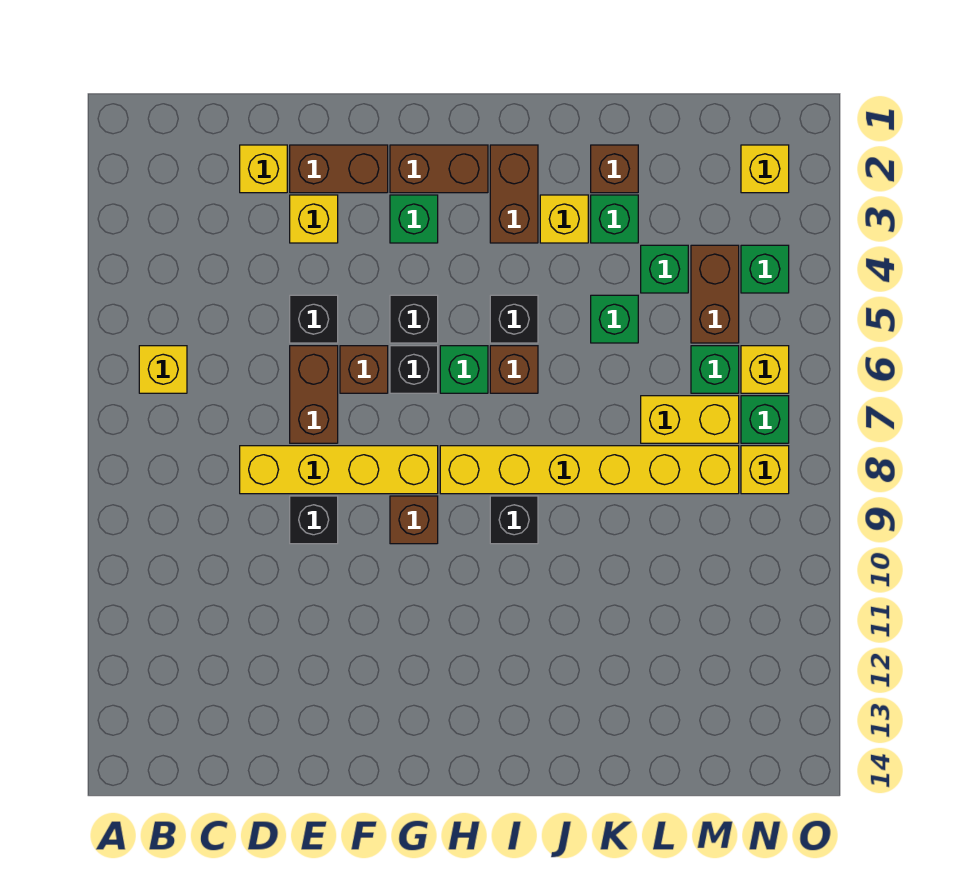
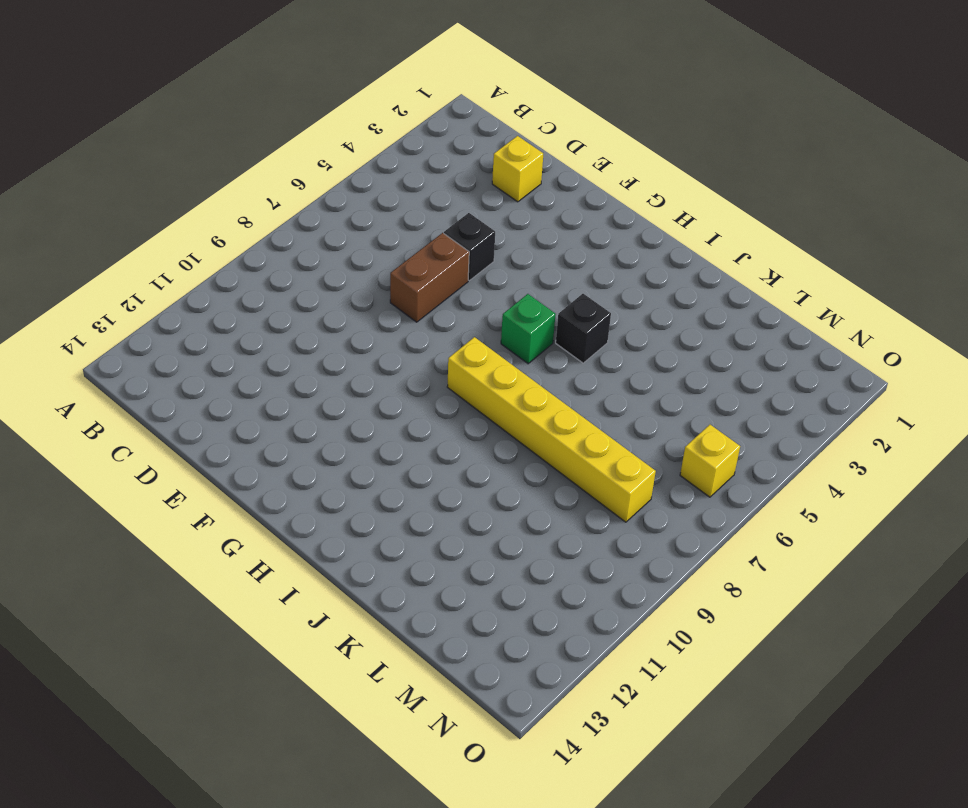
none -> yellow brick B6 level 1
none -> yellow brick D8:G8 level 1
none -> brown brick E2:F2 level 1
none -> yellow brick E3 level 1

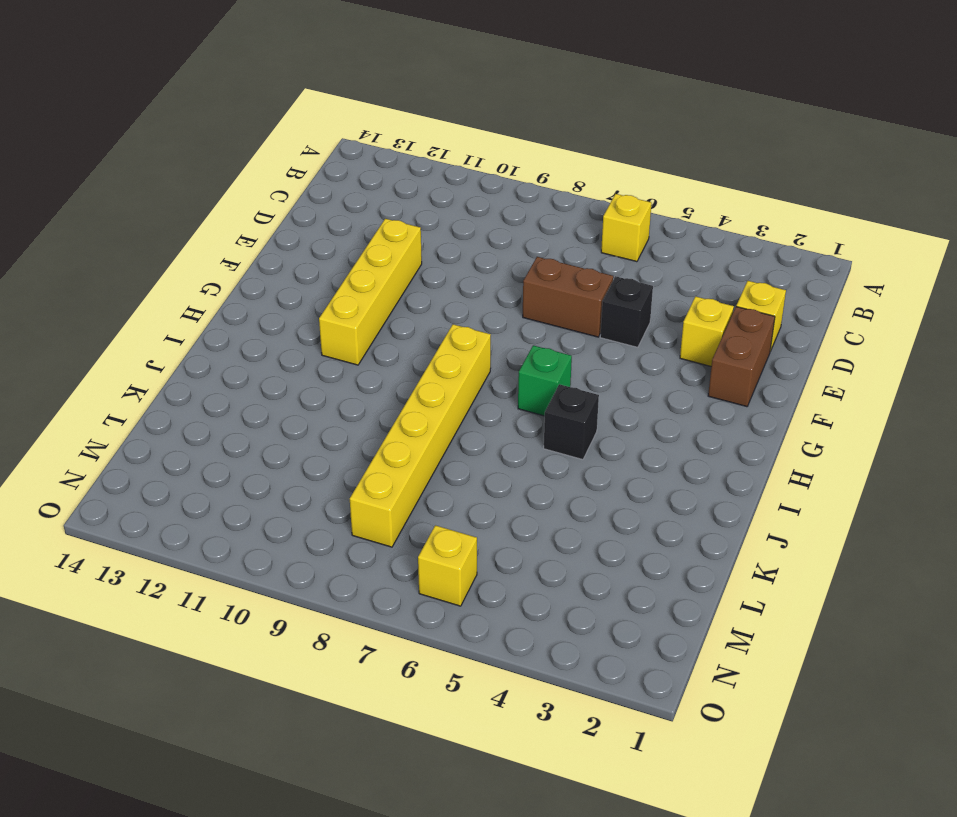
yellow brick E11:H11 level 1 -> yellow brick D8:G8 level 1
none -> black brick E9 level 1
none -> brown brick F6 level 1
none -> brown brick G2:H2 level 1
none -> green brick G3 level 1

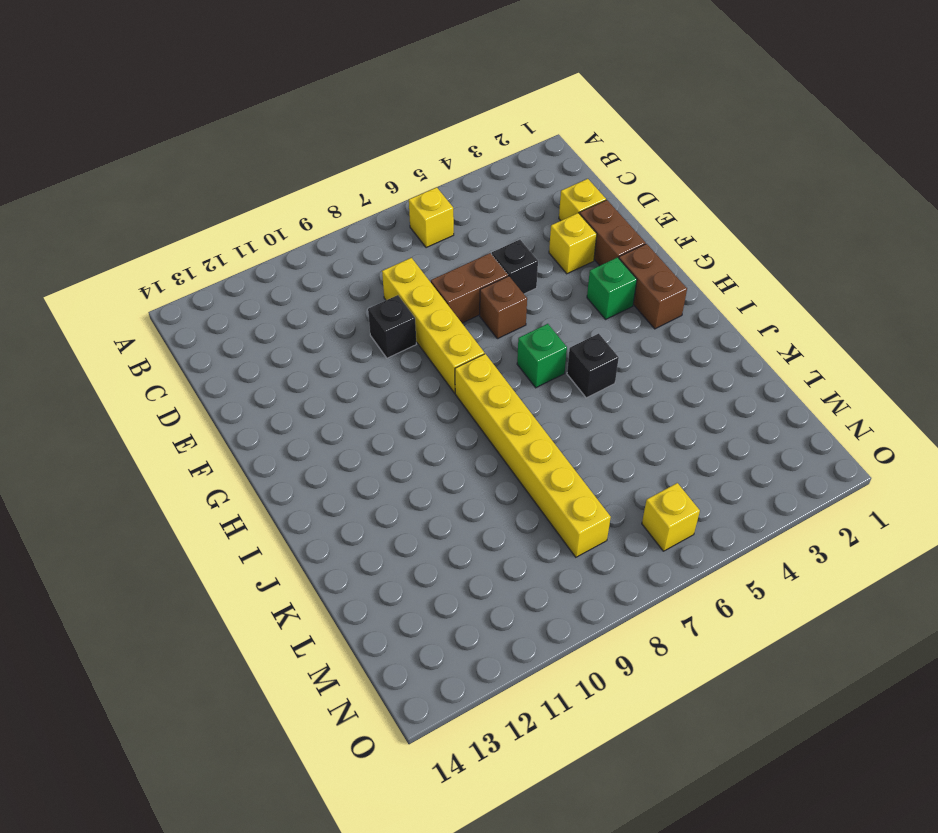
none -> black brick G5 level 1
none -> black brick G6 level 1
none -> brown brick G9 level 1
none -> brown brick I2:I3 level 1

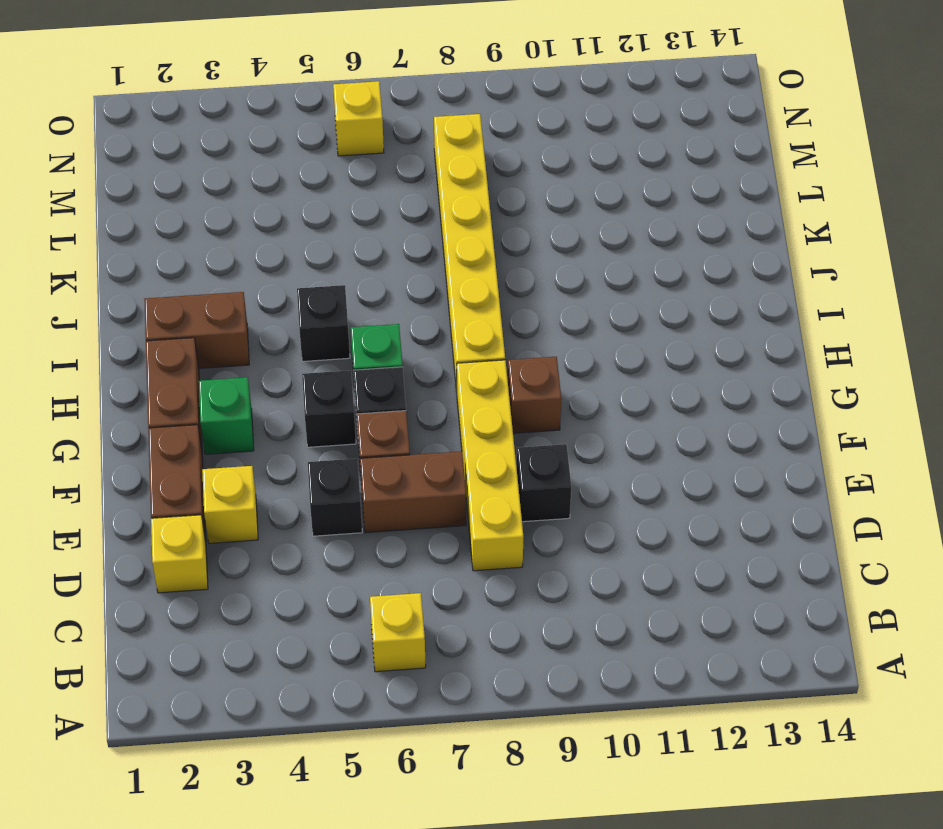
none -> brown brick I6 level 1
none -> black brick I9 level 1
none -> yellow brick J3 level 1
none -> brown brick K2 level 1

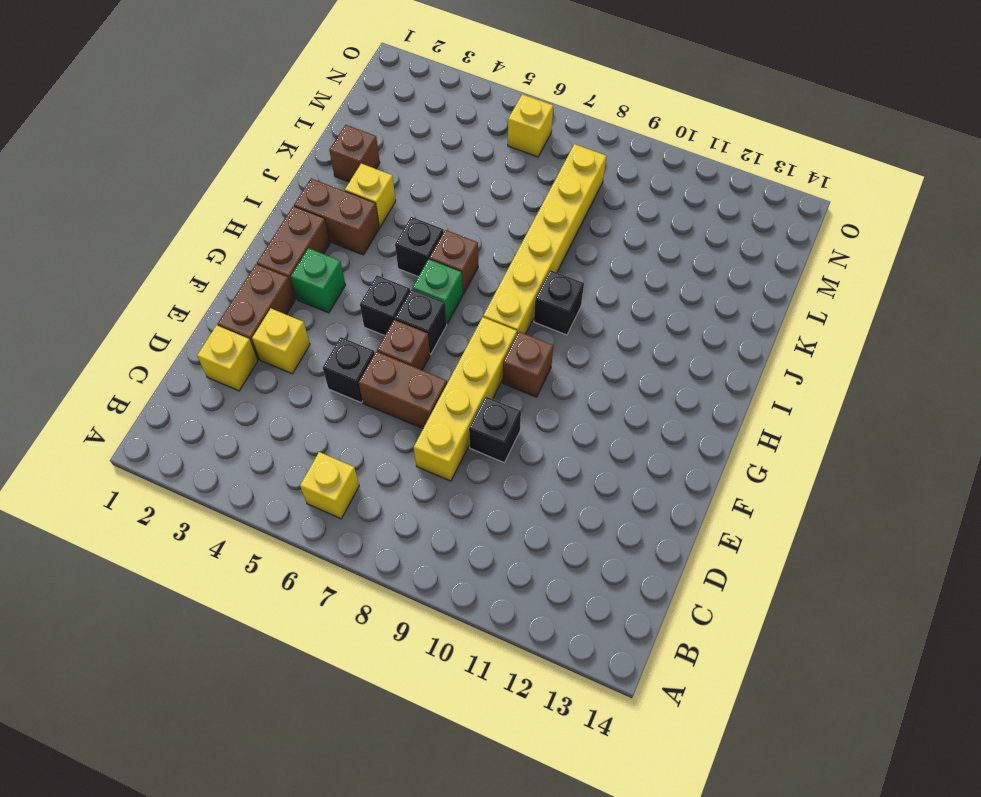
none -> green brick K3 level 1
none -> green brick K5 level 1
none -> green brick L4 level 1
none -> yellow brick L7:M7 level 1

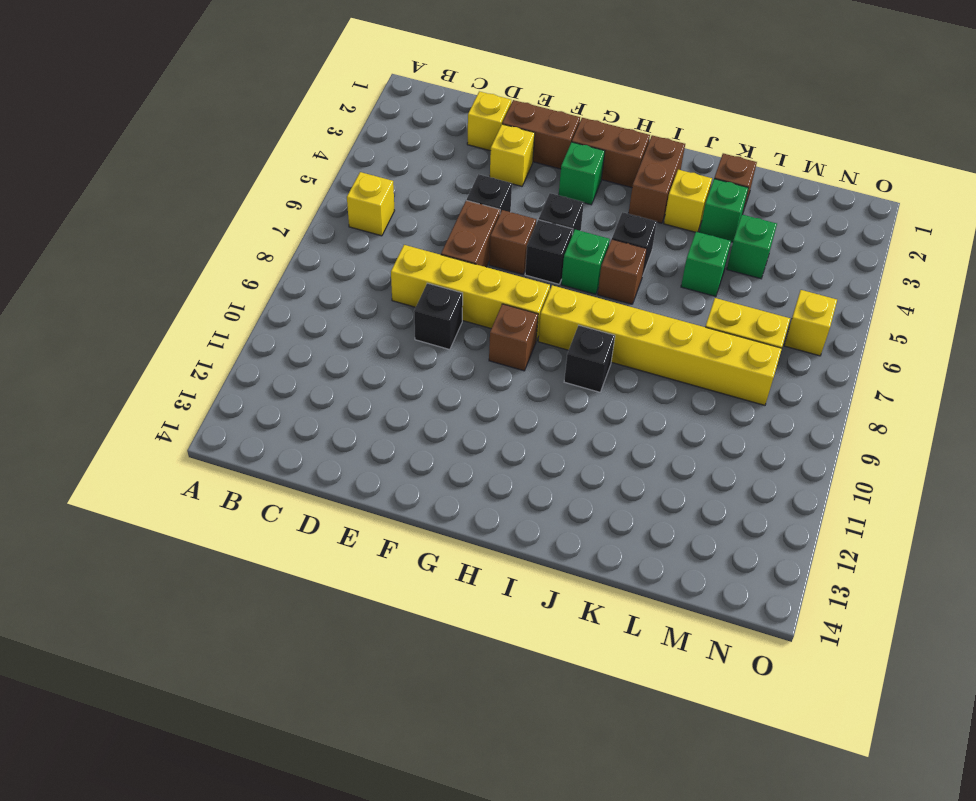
none -> brown brick M4:M5 level 1
none -> green brick M6 level 1
none -> yellow brick N2 level 1
none -> green brick N4 level 1

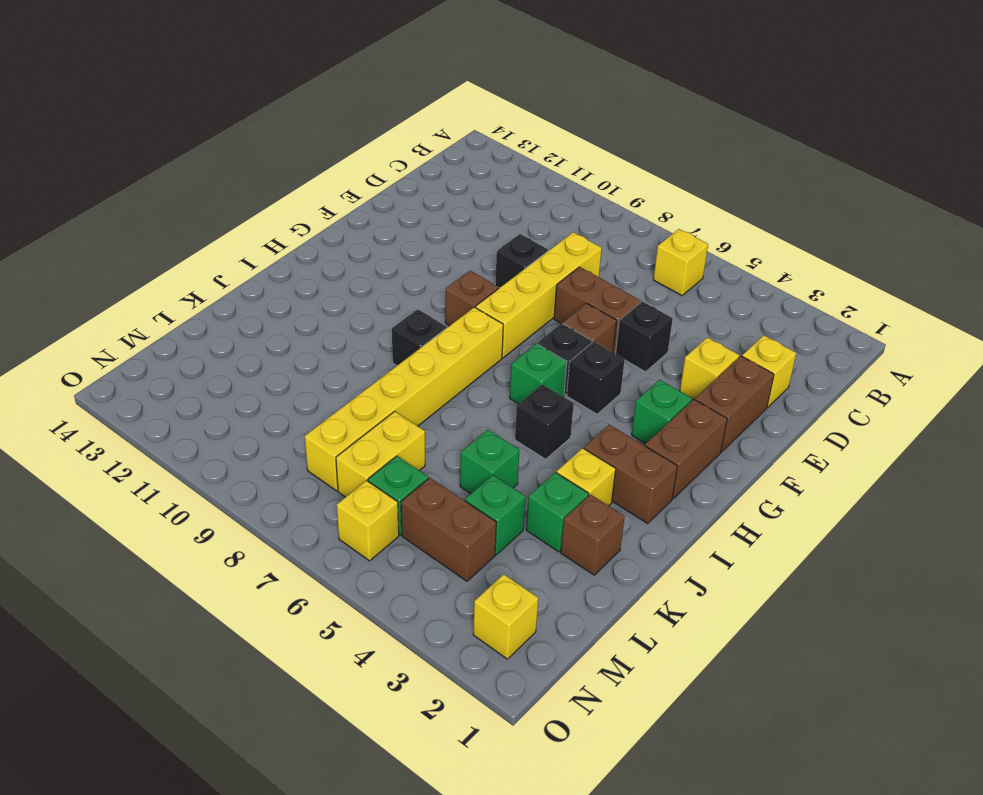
none -> brown brick I6 level 1
none -> green brick N4 level 1
none -> green brick N7 level 1
none -> yellow brick N8 level 1

